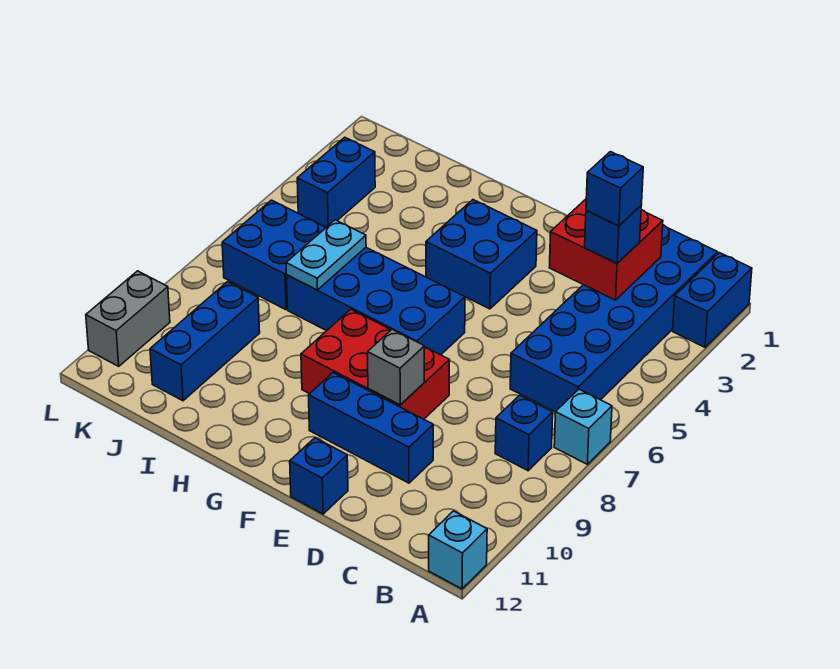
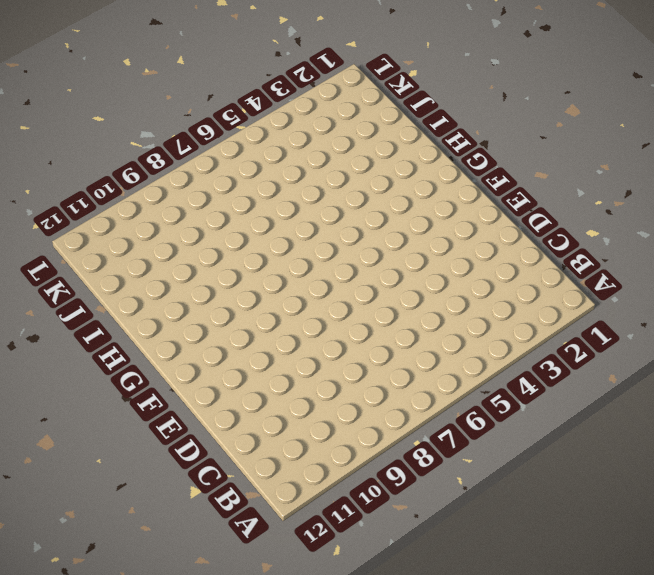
none -> blue brick A1:A2 level 1
none -> cyan brick A7 level 1
none -> cyan brick A12 level 1

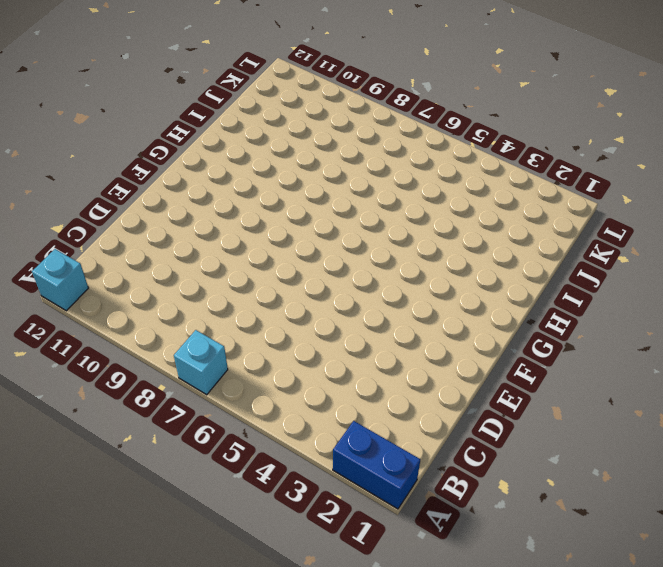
none -> blue brick B1:C6 level 1
none -> blue brick B8 level 1
none -> blue brick D10:F10 level 1

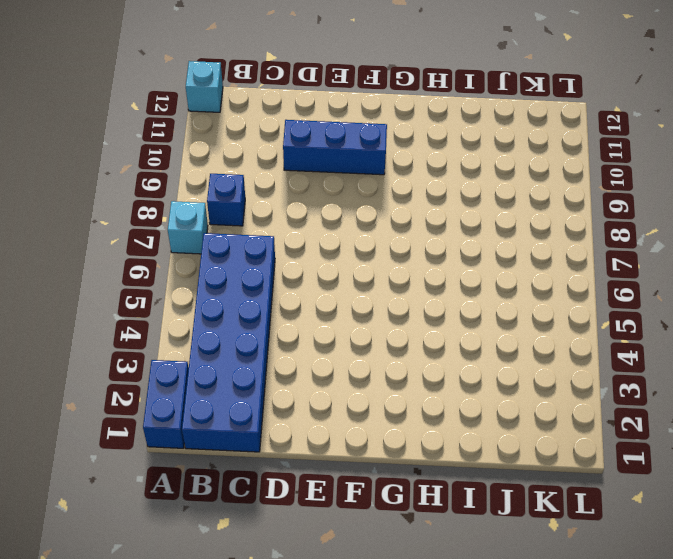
none -> red brick E8:G9 level 1
none -> blue brick E12 level 1
none -> blue brick F3:G4 level 1

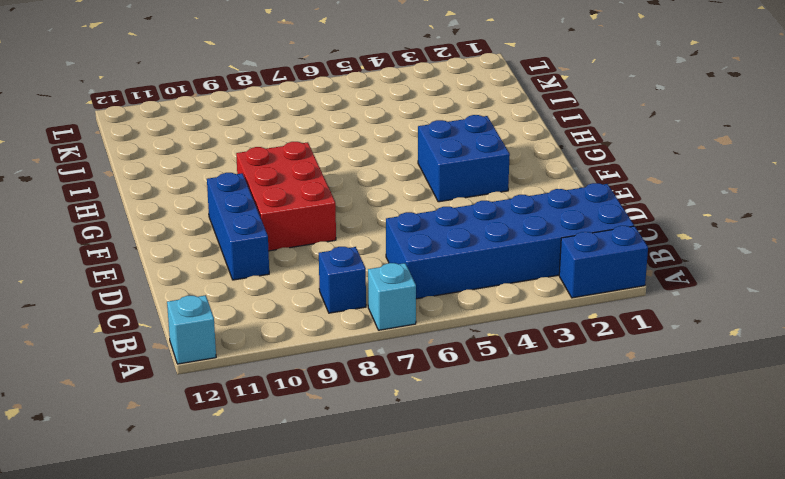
none -> blue brick E12 level 1
none -> blue brick F6:I7 level 1
none -> blue brick J6:K7 level 1

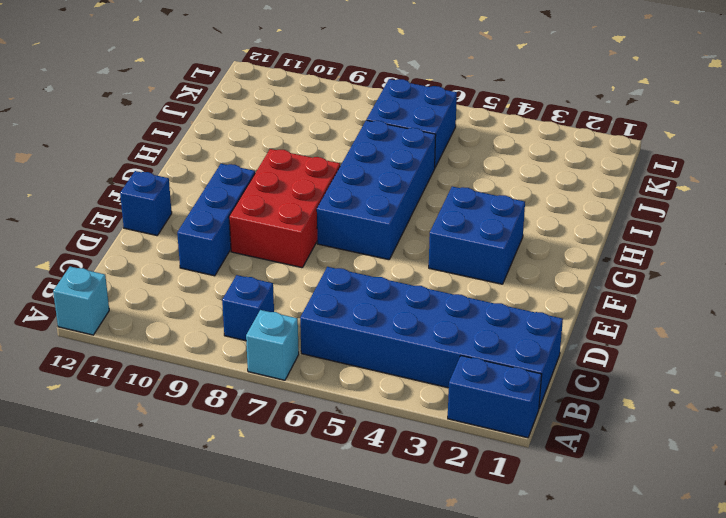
none -> blue brick J9:J11 level 1
none -> blue brick K3:K4 level 1
none -> grey brick L10:L11 level 1

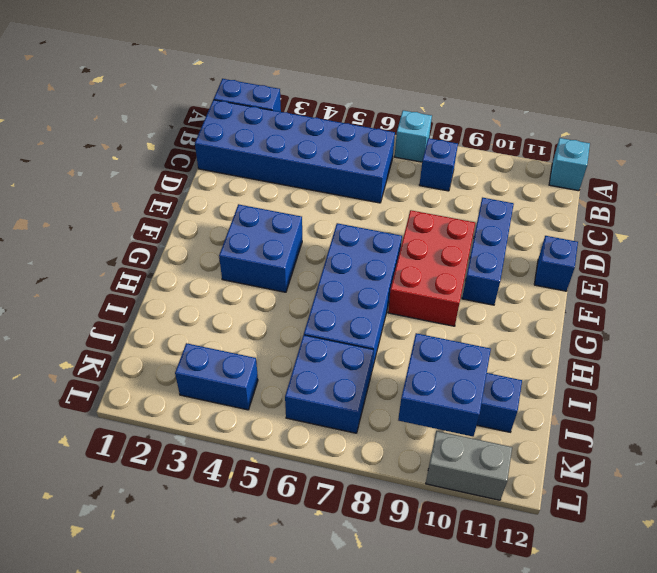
blue brick J9:K10 level 2 -> none
none -> red brick C2:D3 level 2
none -> grey brick E9 level 2
none -> cyan plate I6:I7 level 2

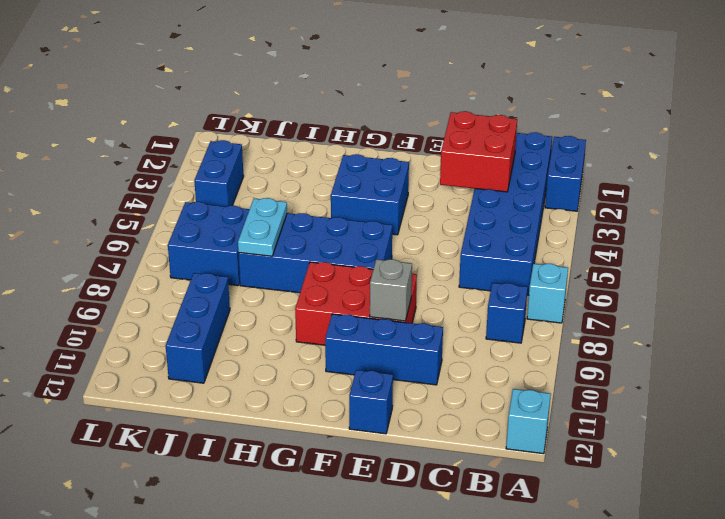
none -> grey brick L10:L11 level 1
none -> blue brick C3 level 3
none -> blue brick C3 level 4

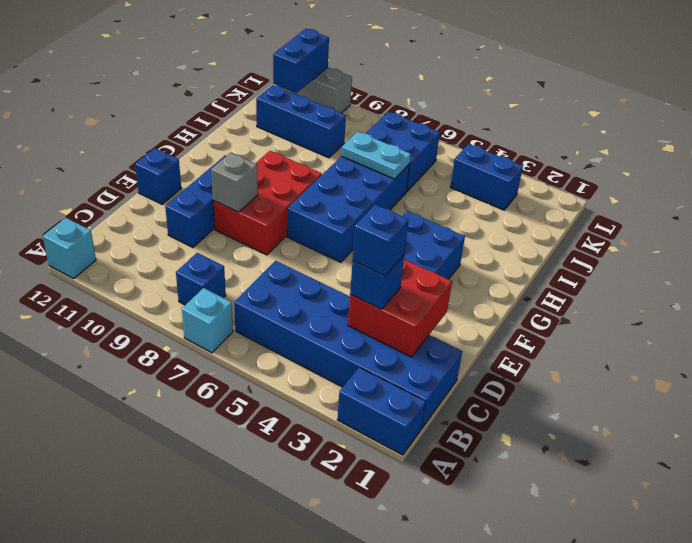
blue brick K11:L11 level 2 -> none

